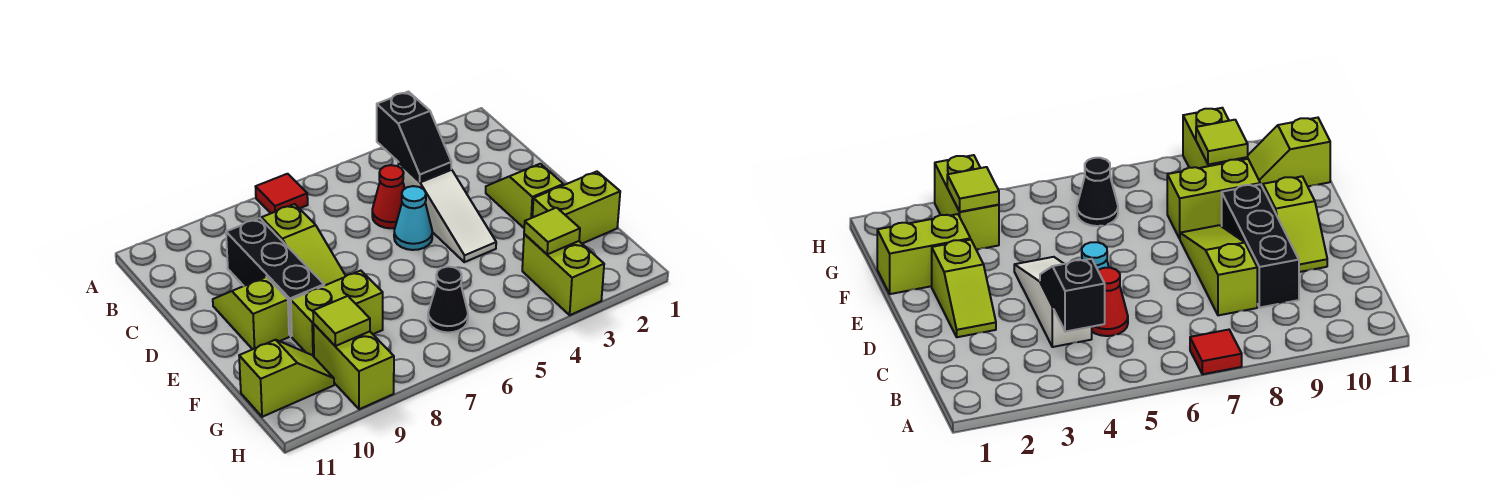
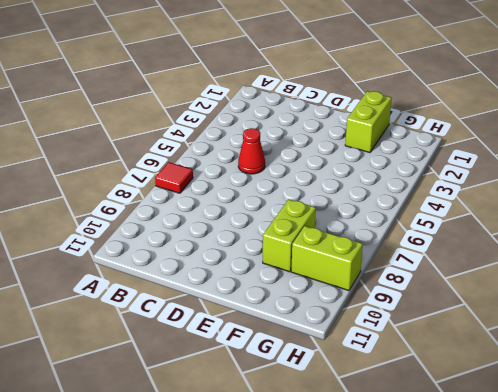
none -> white slope C4:E4 level 1 top C
none -> lime slope C8:E8 level 1 top C
none -> black brick C9:E9 level 1

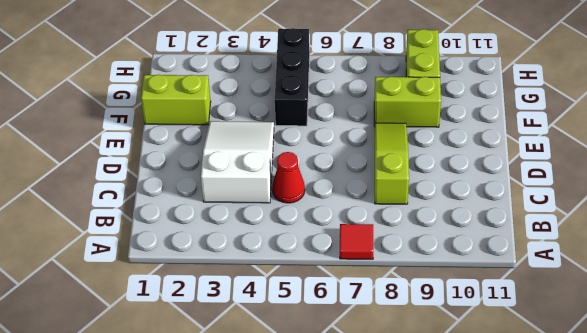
white slope C3:E4 level 1 top C -> white slope C4:E4 level 1 top C
black brick F5:H5 level 1 -> black brick C9:E9 level 1
none -> lime slope D2:E2 level 1 top E
none -> cyan cone D5 level 1
none -> lime slope D10:E10 level 1 top E

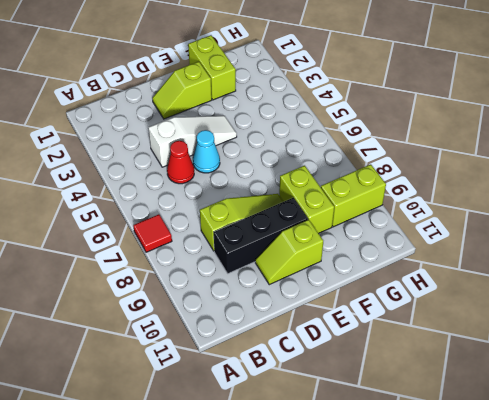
none -> lime brick G3:H3 level 1
none -> black cone G6 level 1
none -> lime slope G10:G11 level 1 top 11

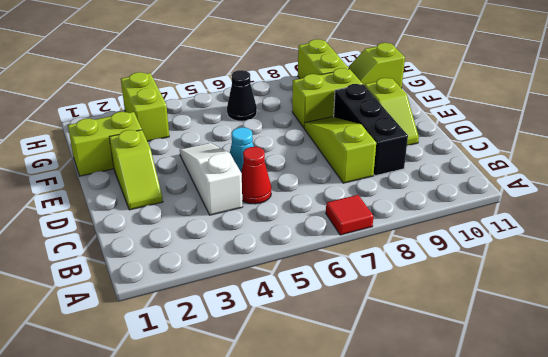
none -> black slope B4:C4 level 2 top B
none -> lime tile G3 level 2
none -> lime tile G9 level 2

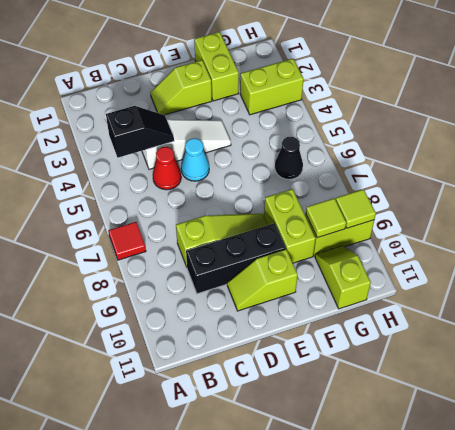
lime tile H9 level 2 -> lime tile G3 level 2

